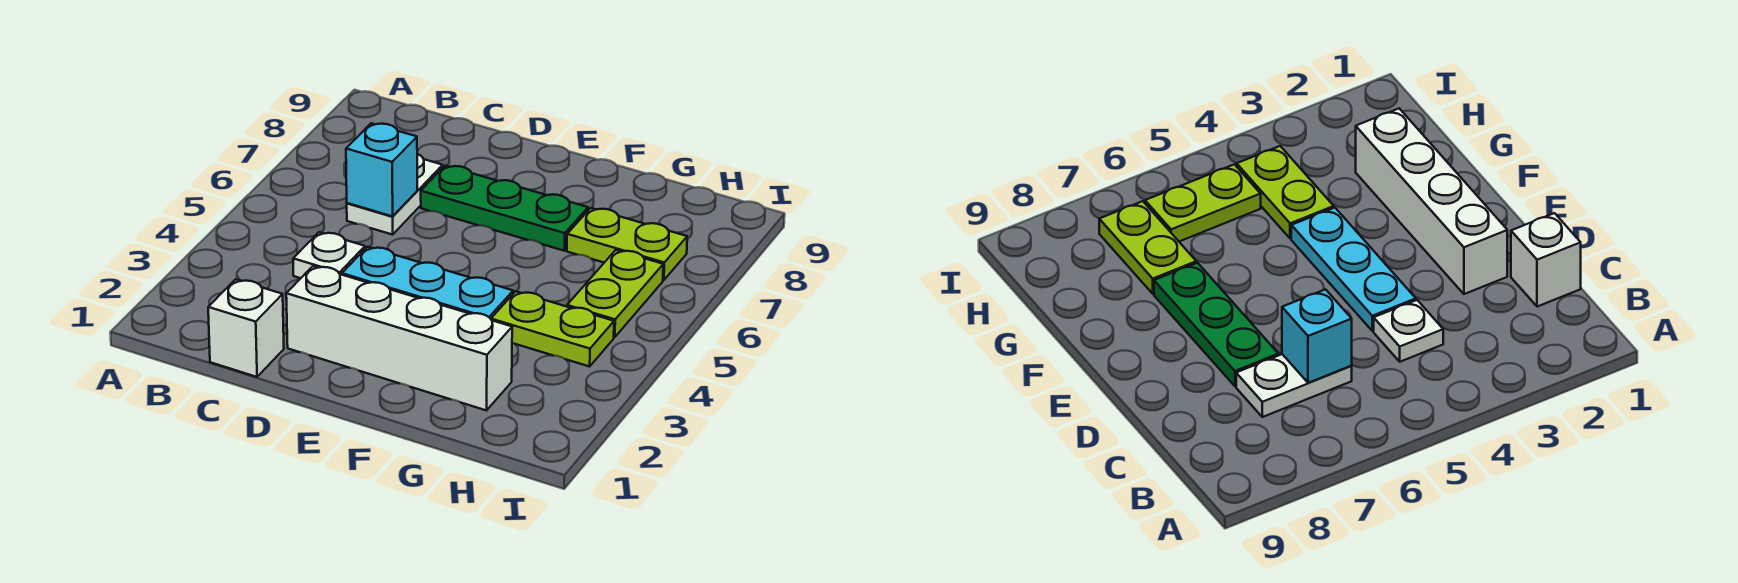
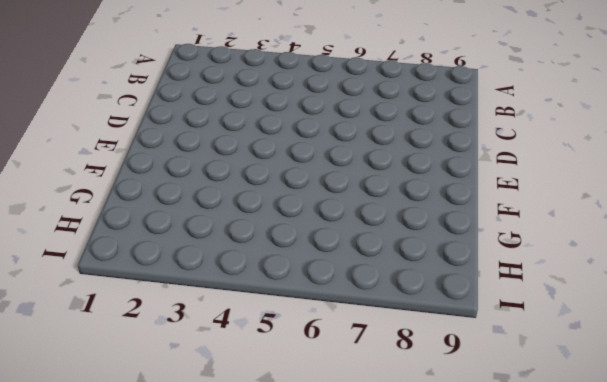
none -> white brick C1 level 1
none -> white plate C4 level 1

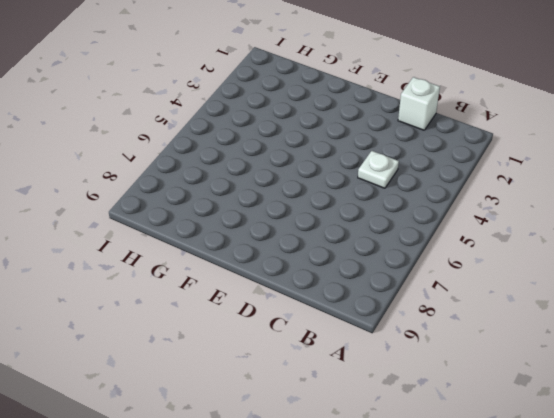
none -> white plate C6:C7 level 1
none -> white brick D2:G2 level 1

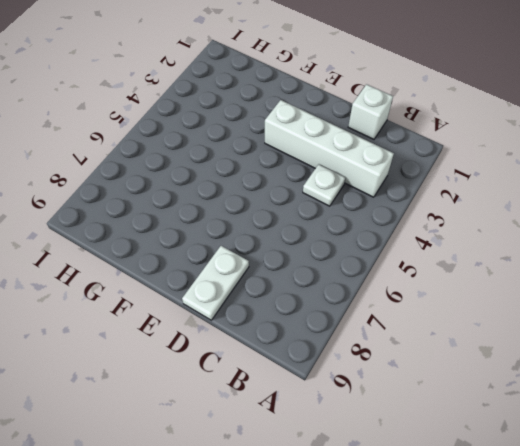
white brick B3:E3 level 1 -> white brick D2:G2 level 1
white plate D8:D9 level 1 -> white plate C6:C7 level 1
none -> cyan plate D4:F4 level 1
none -> green plate D7:F7 level 1

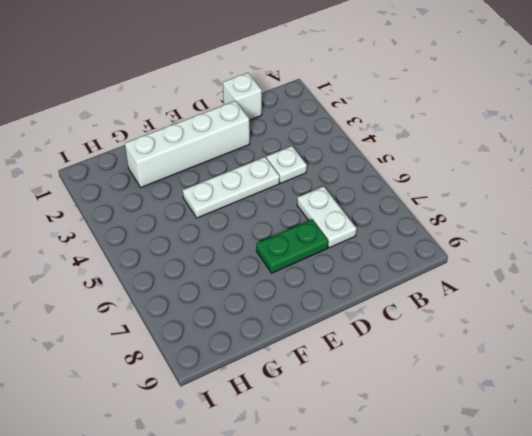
white plate D4:F4 level 1 -> cyan plate D4:F4 level 1
green plate D7:E7 level 1 -> green plate D7:F7 level 1
none -> lime plate G4:H4 level 1
none -> lime plate G7:H7 level 1

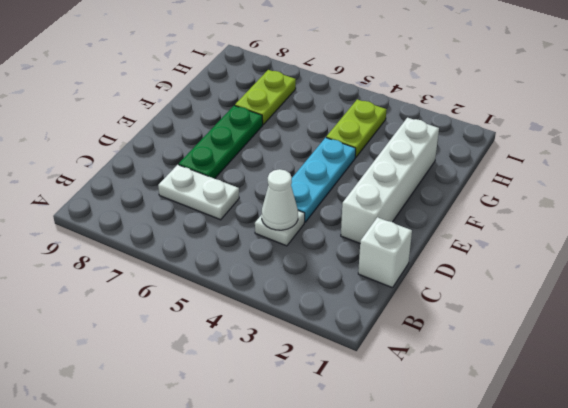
white cone C4 level 2 -> none
none -> lime plate H5:H6 level 1
none -> cyan brick C6 level 2

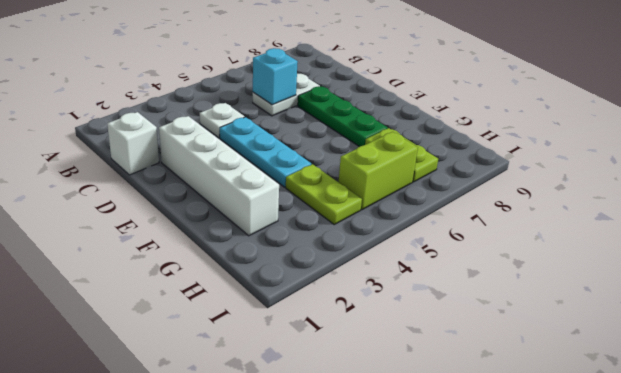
lime brick H5:H6 level 1 -> lime plate H5:H6 level 1

